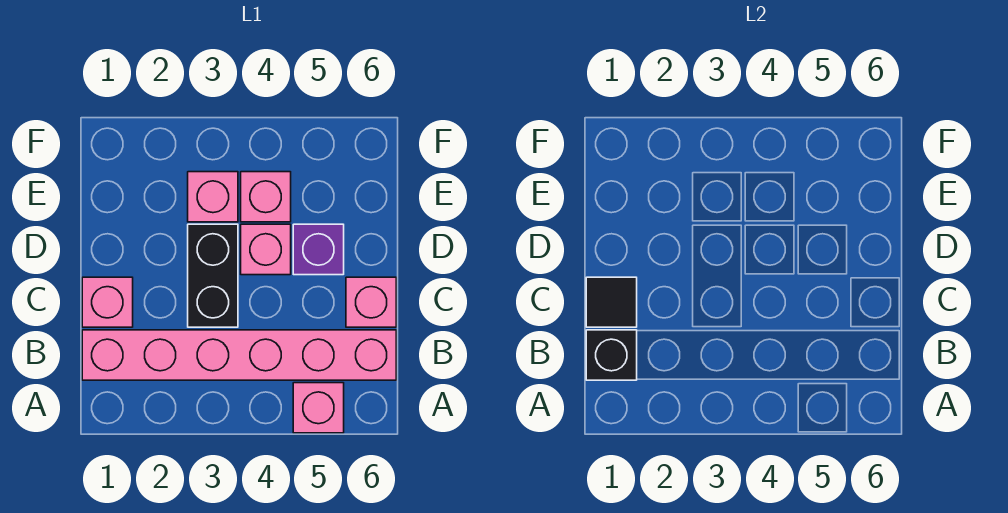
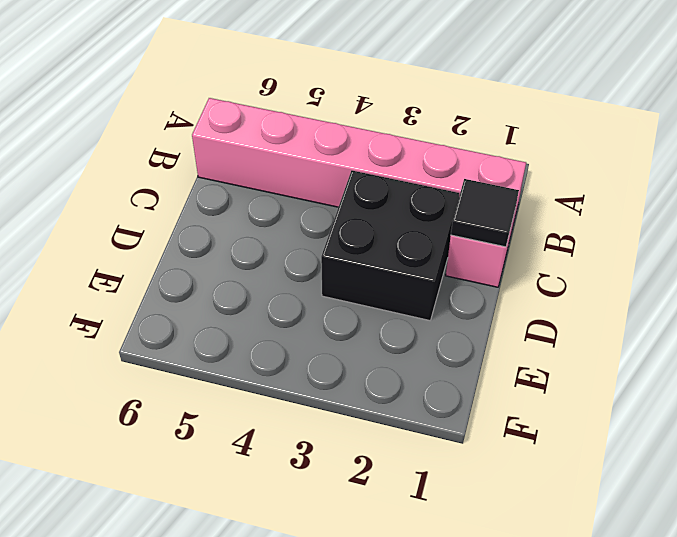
black brick C2:D3 level 1 -> black brick C3:D3 level 1
none -> pink brick A5 level 1
none -> pink brick C6 level 1

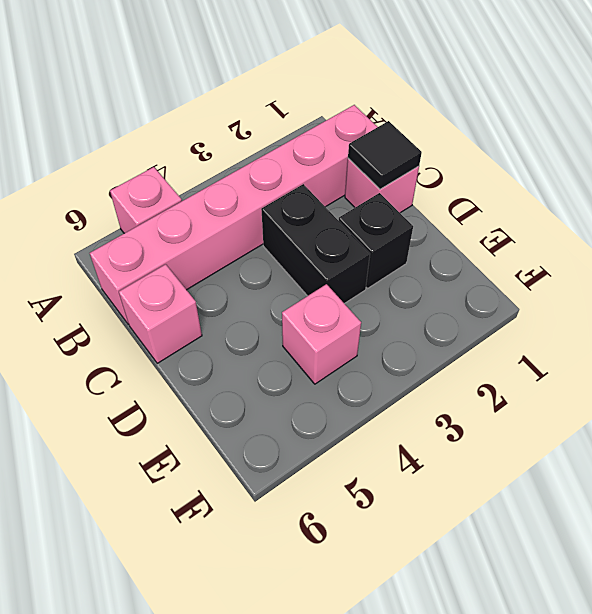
black brick D2 level 1 -> black brick B1 level 2
none -> pink brick D4 level 1
none -> purple brick D5 level 1

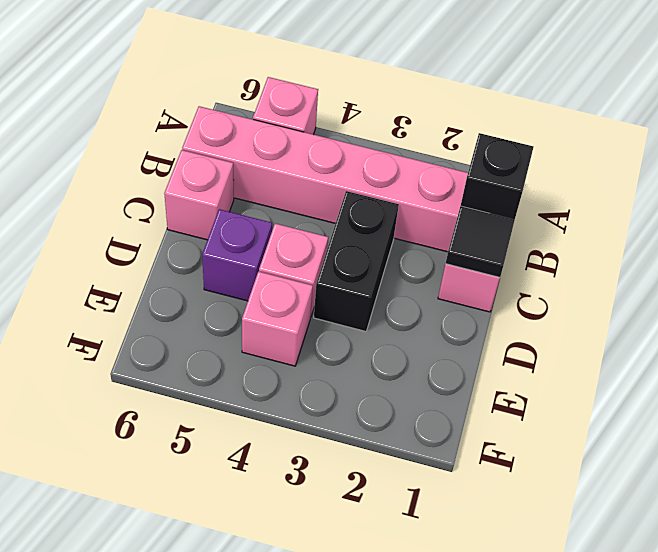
none -> pink brick E3 level 1

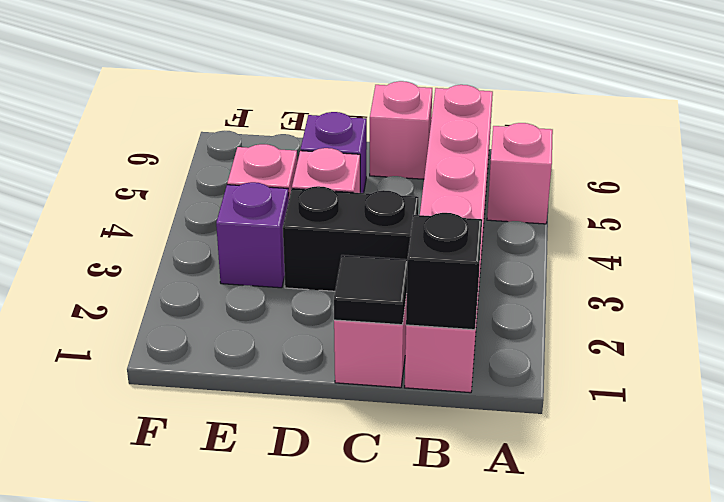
purple brick E3 level 1 -> pink brick E3 level 1

